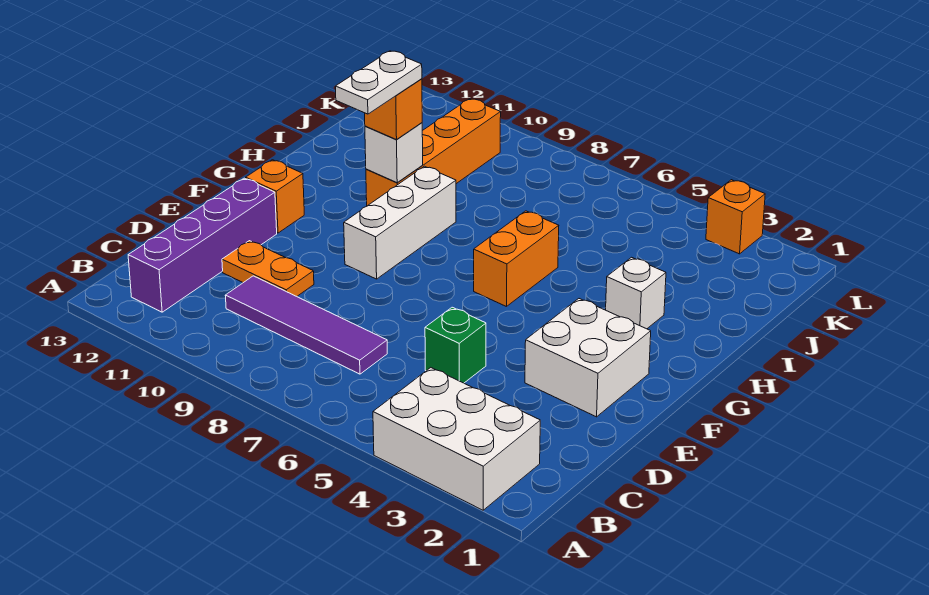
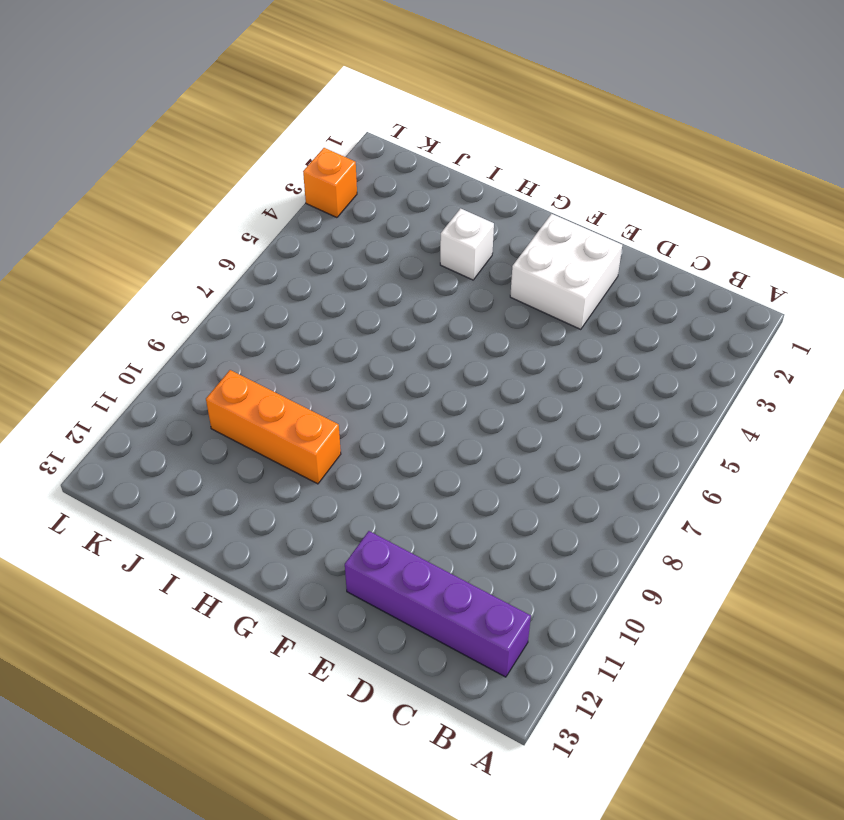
orange brick H10:J10 level 1 -> orange brick H10:K10 level 1
none -> white brick A2:B4 level 1
none -> purple tile C7:C10 level 1
none -> green brick D5 level 1

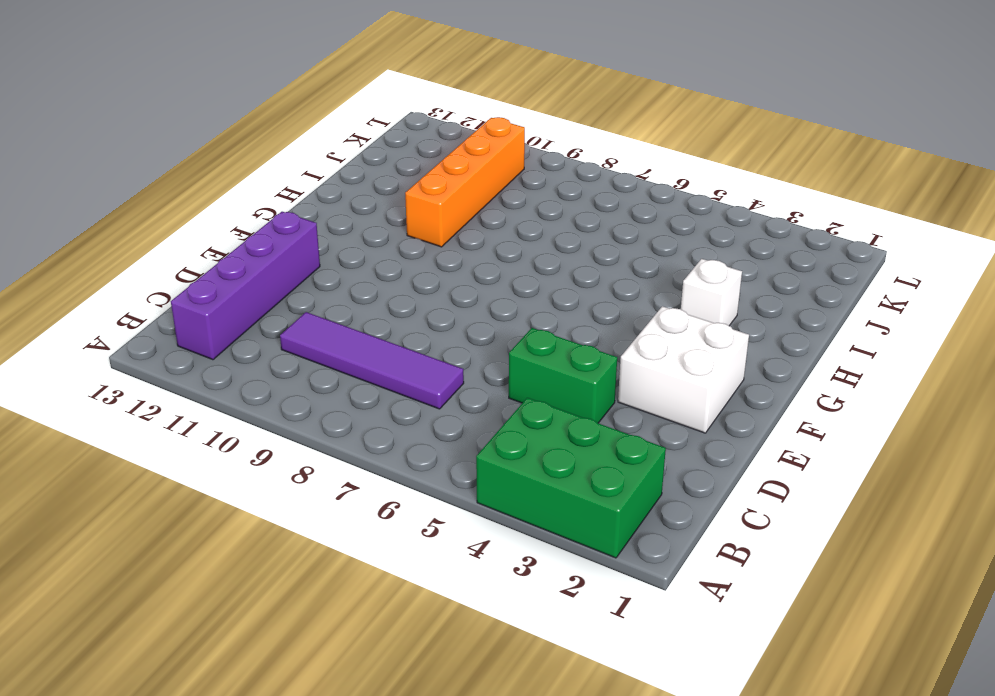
green brick A2:B4 level 1 -> white brick A2:B4 level 1
green brick D4:D5 level 1 -> green brick D5 level 1
none -> orange plate D10:D11 level 1
none -> white brick F9:H9 level 1
none -> orange brick F12 level 1

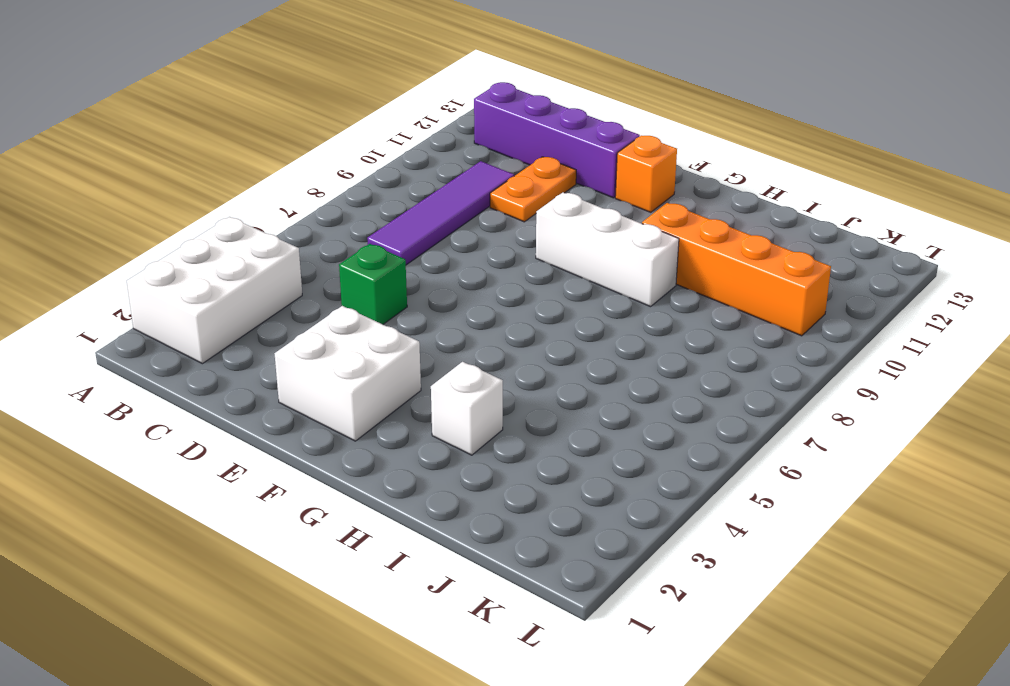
none -> orange brick G6:H6 level 1
none -> orange brick L3 level 1
none -> white brick H10 level 2

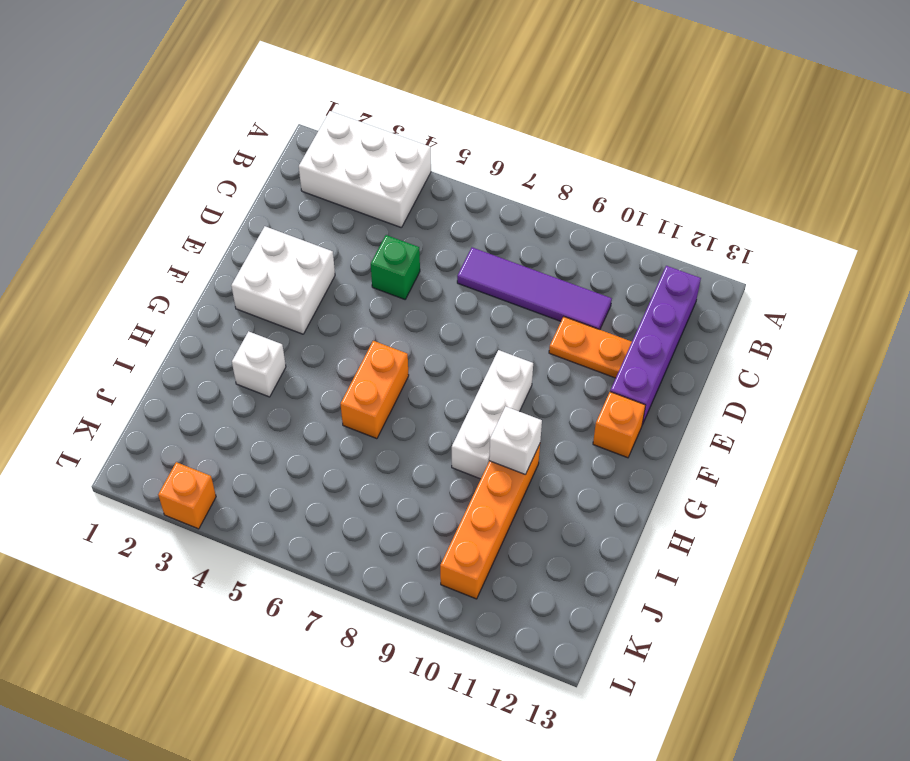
none -> orange brick H10 level 3
none -> white plate G10:H10 level 4

